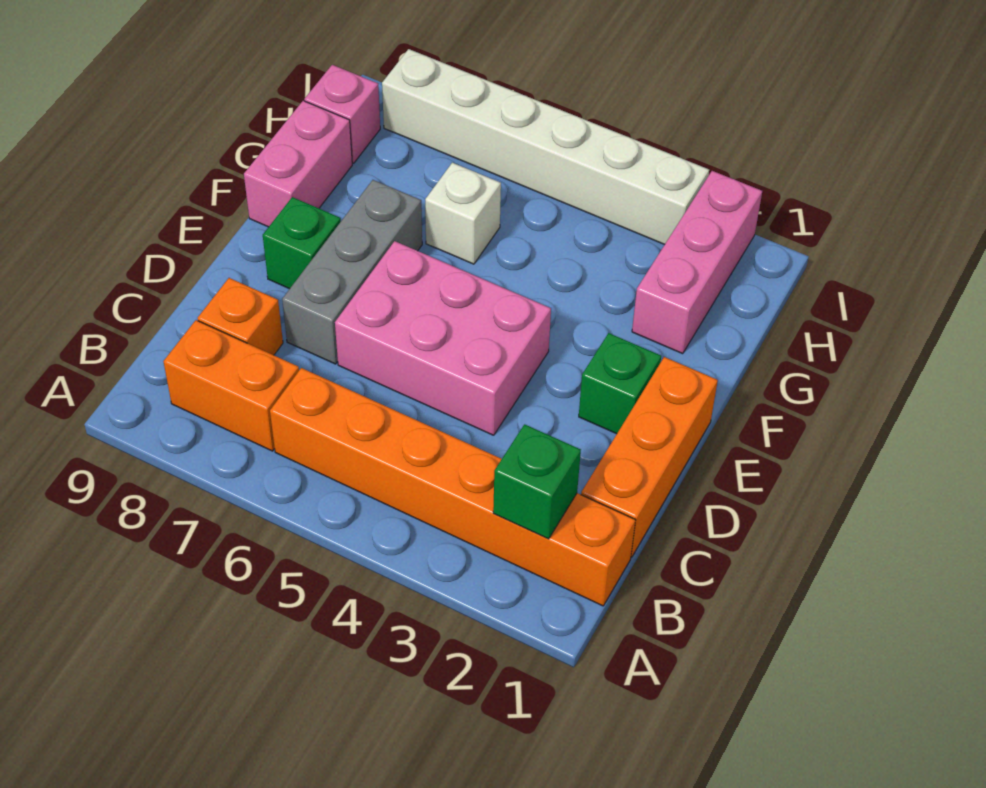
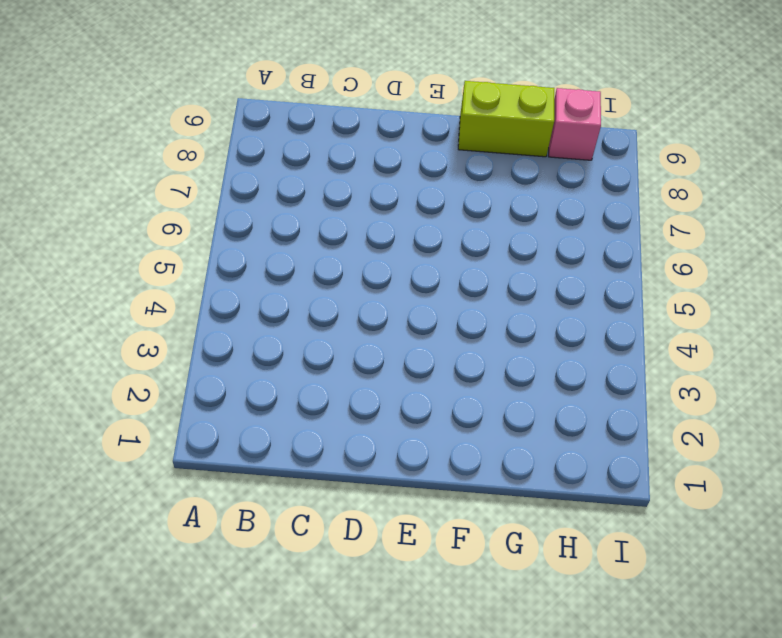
lime brick F9:G9 level 1 -> pink brick F9:G9 level 1
none -> orange brick B1:B6 level 1
none -> orange brick B7:B8 level 1
none -> orange brick C1:E1 level 1

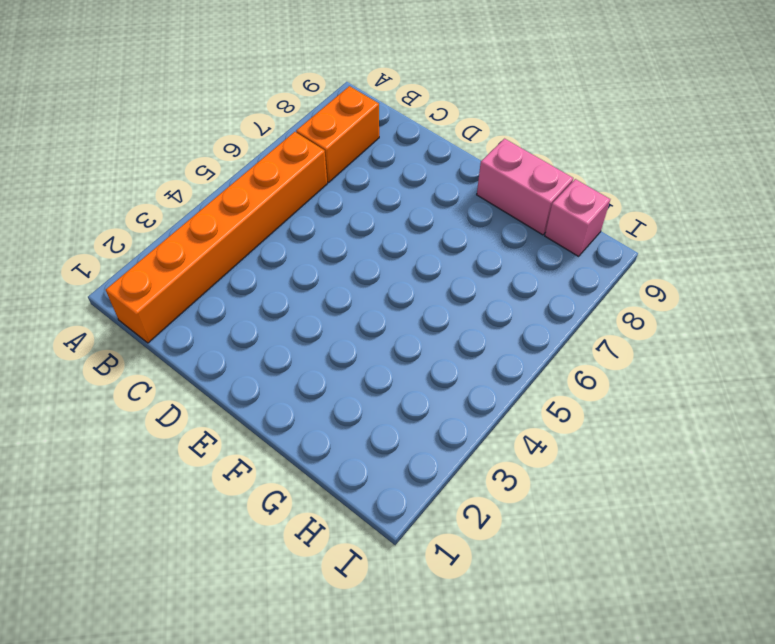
none -> orange brick C1:E1 level 1
none -> orange brick C8 level 1
none -> pink brick D4:E6 level 1

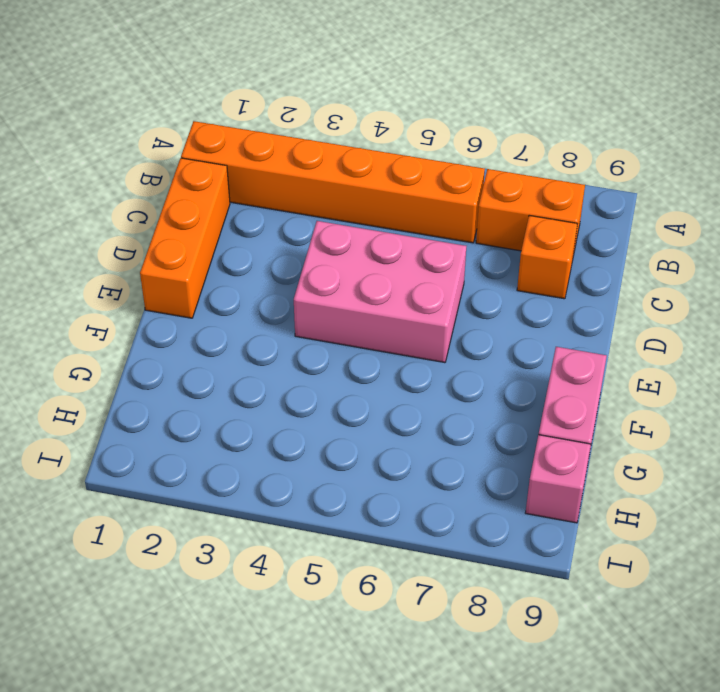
none -> grey brick D7:F7 level 1
none -> green brick E2 level 1
none -> green brick E8 level 1

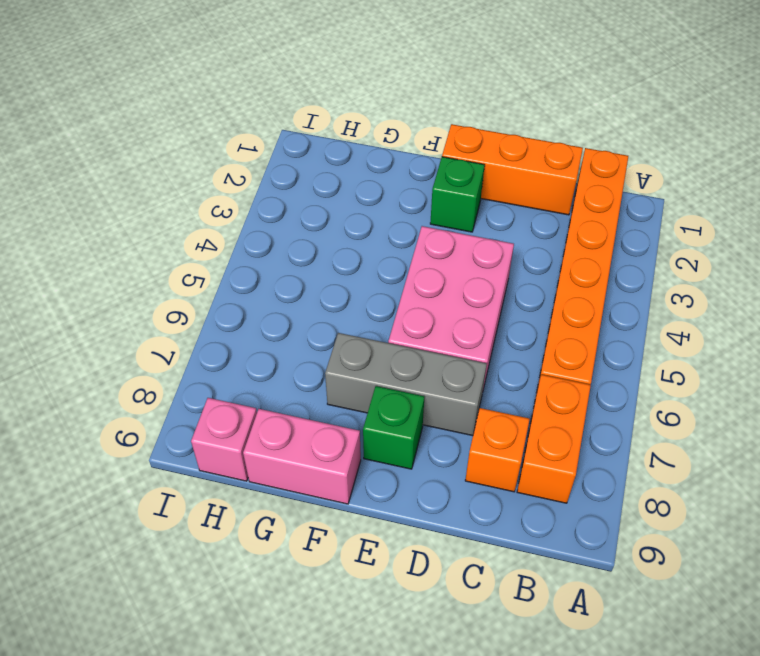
none -> pink brick G2:I2 level 1
none -> white brick G6 level 1
none -> white brick I3:I8 level 1

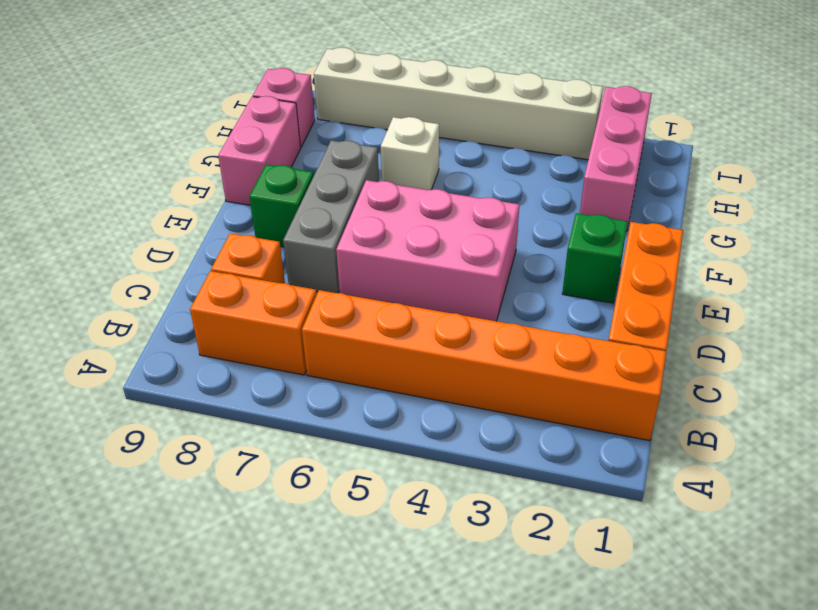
none -> green brick B2 level 2

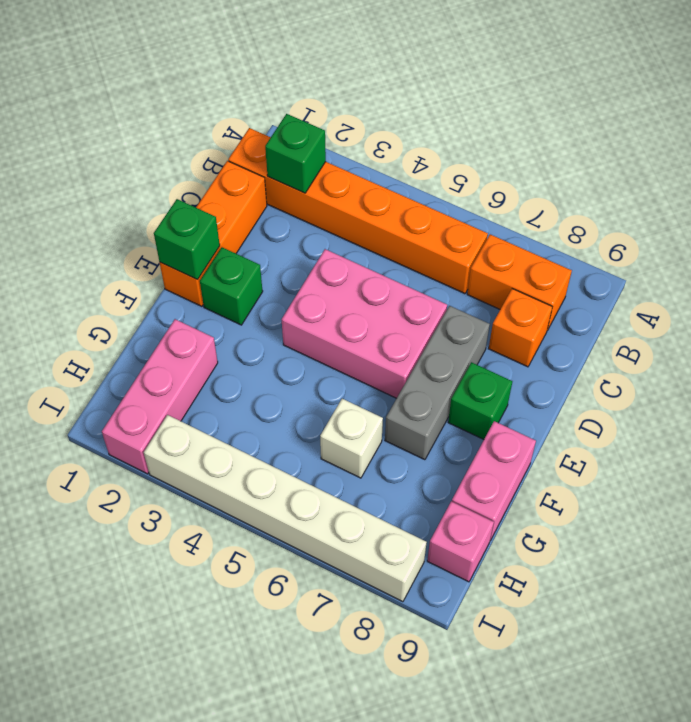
green brick E1 level 2 -> none

